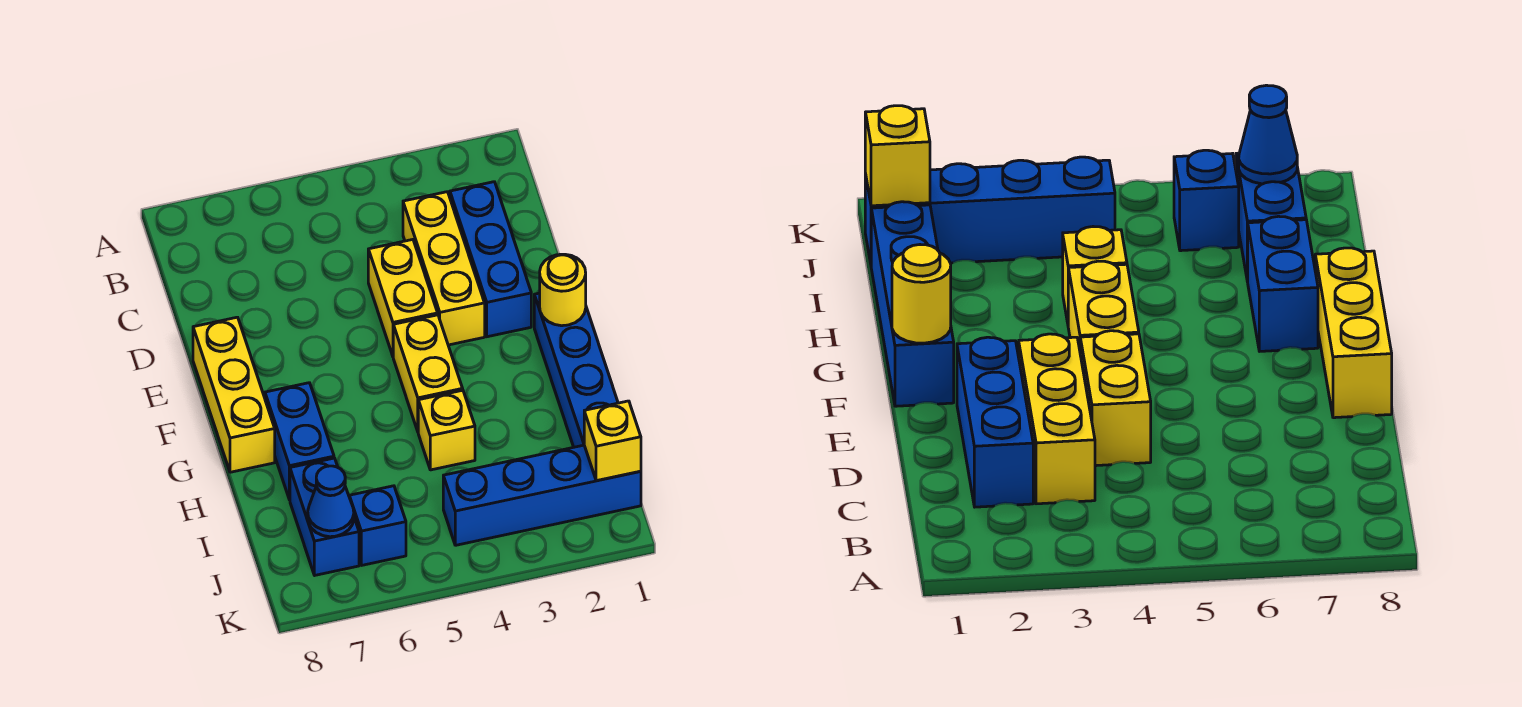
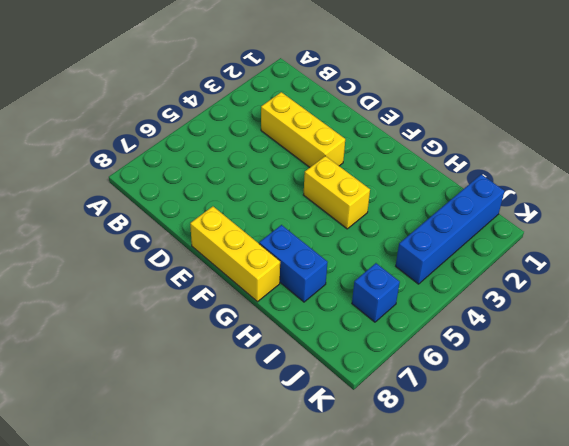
none -> blue brick C2:E2 level 1
none -> yellow brick D4:E4 level 1
none -> blue brick F1:I1 level 1

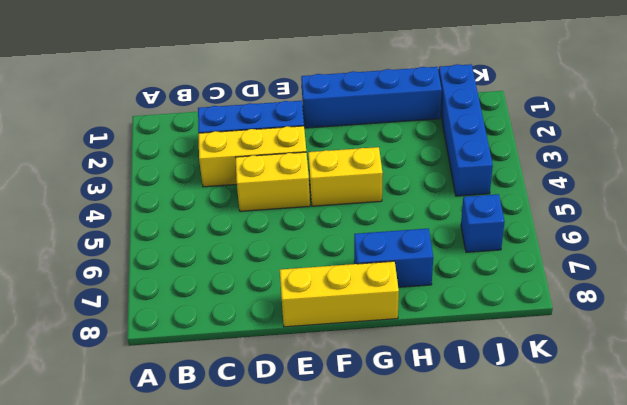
none -> yellow brick H4 level 1
none -> blue brick I7:J7 level 1
none -> yellow round brick F1 level 2

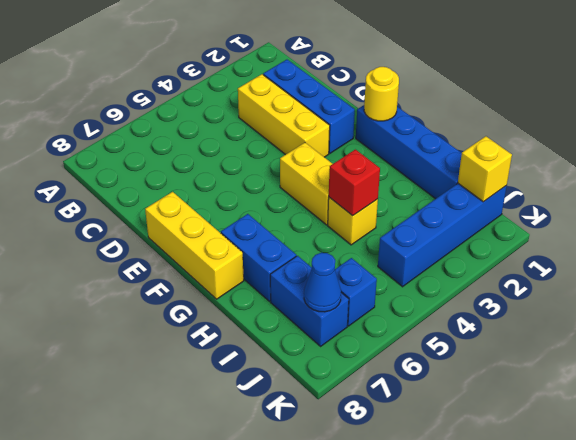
red brick H4 level 2 -> none
none -> yellow brick D4:E4 level 1

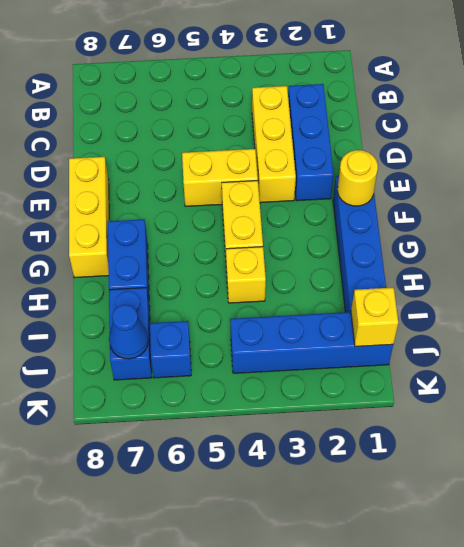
yellow brick E4:E5 level 1 -> yellow brick D4:E4 level 1

